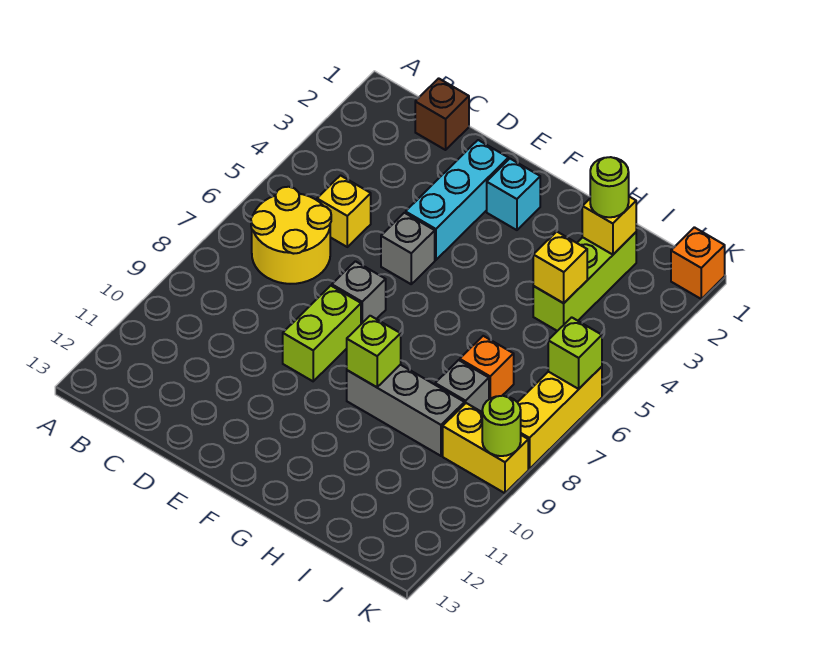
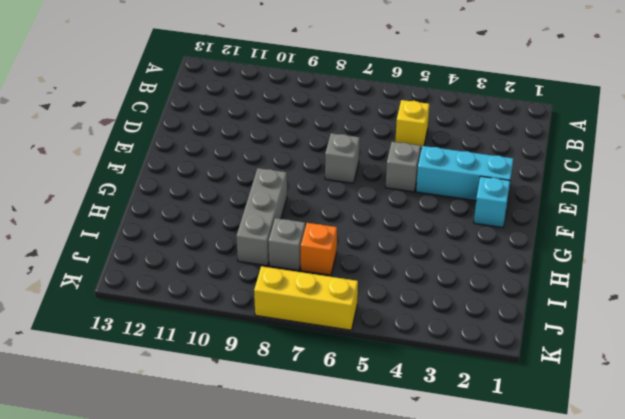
none -> yellow round brick B6:C7 level 1
none -> brown brick C1 level 1
none -> lime brick E8:E9 level 1

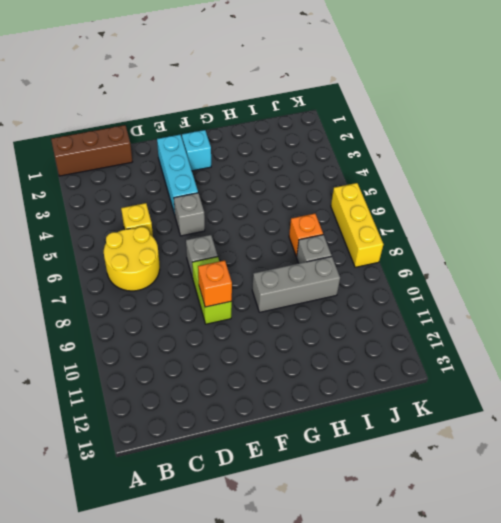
brown brick A1:C1 level 1 -> brown brick C1 level 1
orange brick E9 level 2 -> orange brick K1 level 1
none -> lime brick I2:I4 level 1
none -> yellow brick J9:K9 level 1
none -> lime brick G9 level 2

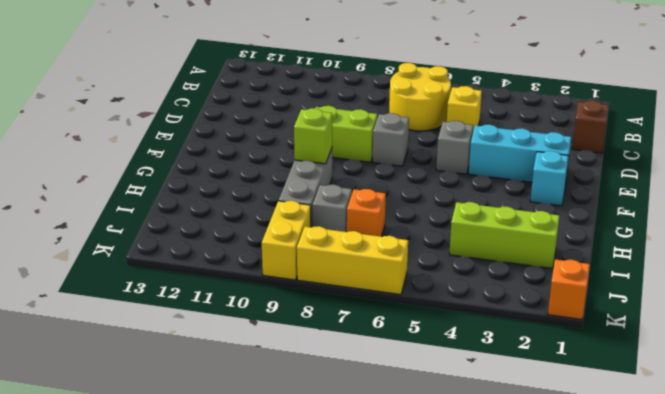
none -> yellow brick I2 level 2
none -> yellow brick I4 level 2
none -> lime brick K6 level 2

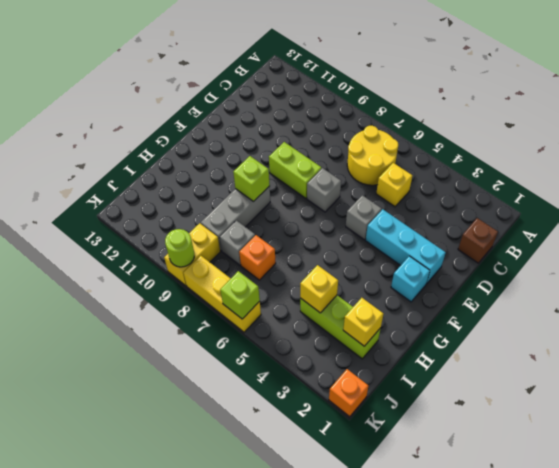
none -> lime round brick I2 level 3

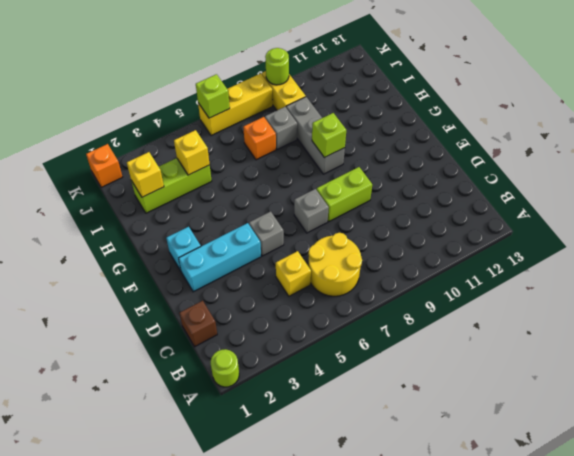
lime round brick A1 level 1 -> lime round brick I2 level 3

